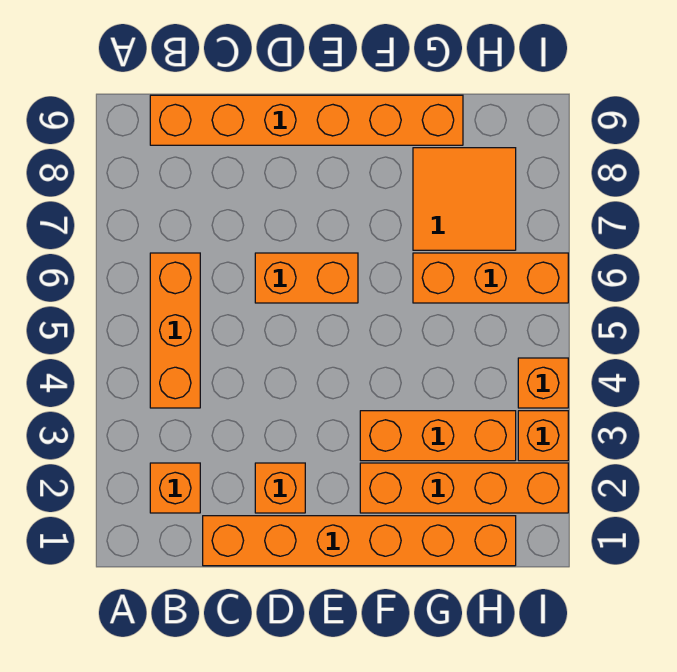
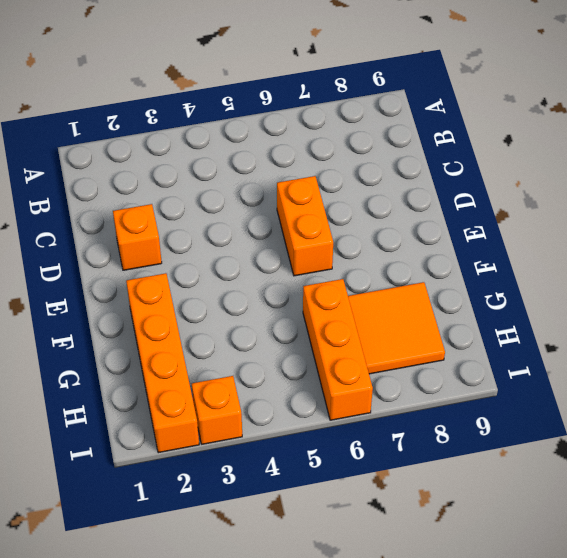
none -> orange brick B2 level 1
none -> orange brick B4:B6 level 1
none -> orange brick B9:G9 level 1

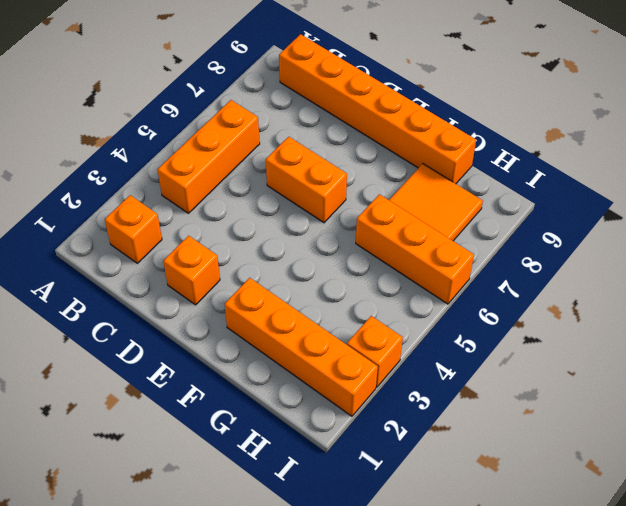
none -> orange brick C1:H1 level 1
none -> orange brick F3:H3 level 1
none -> orange brick I4 level 1

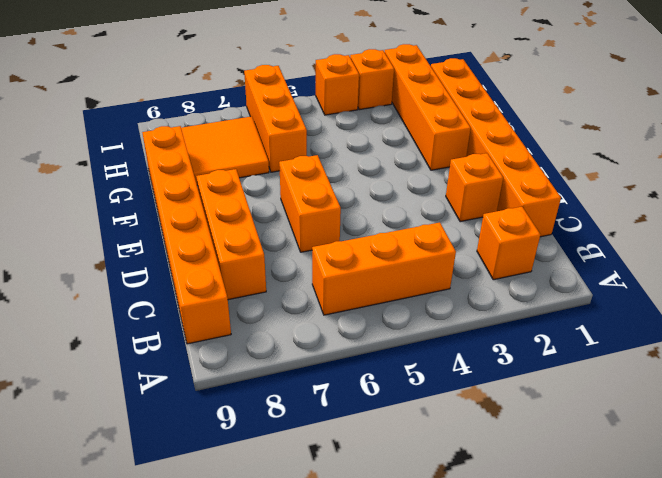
orange brick C8:E8 level 1 -> orange brick F3:H3 level 1

